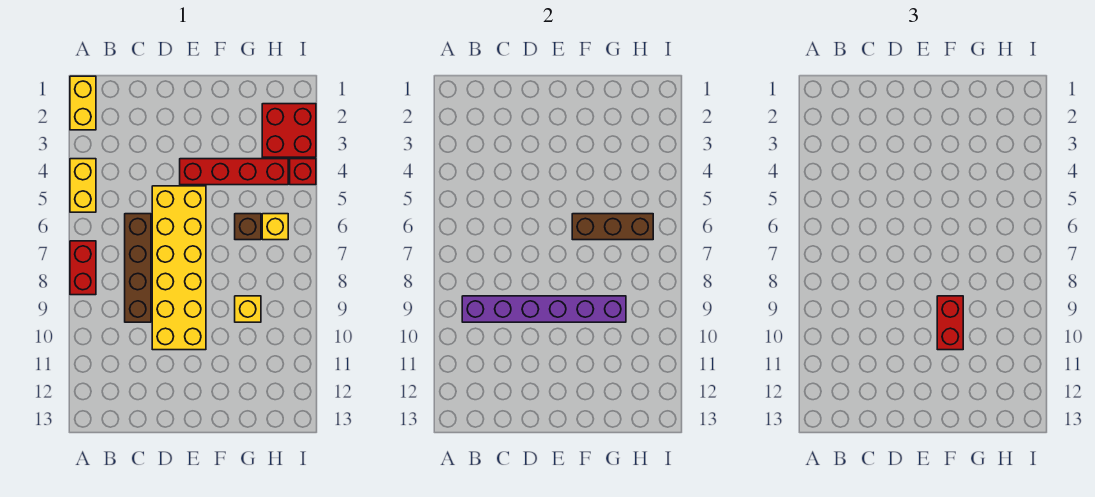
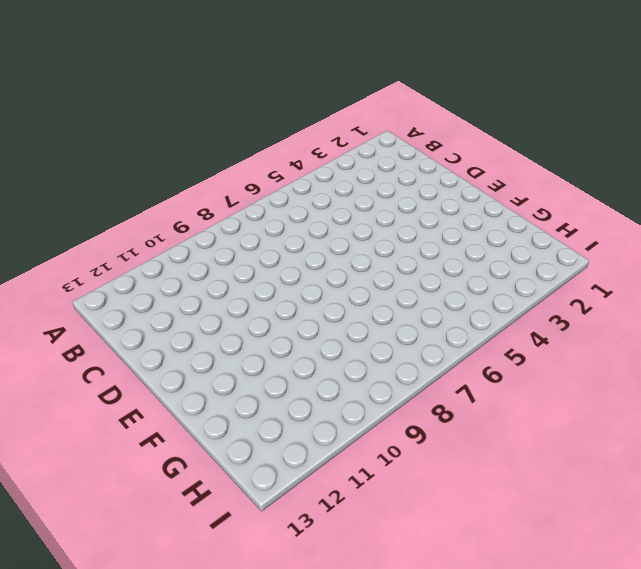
none -> yellow brick A1:A2 level 1
none -> yellow brick A4:A5 level 1
none -> red brick A7:A8 level 1

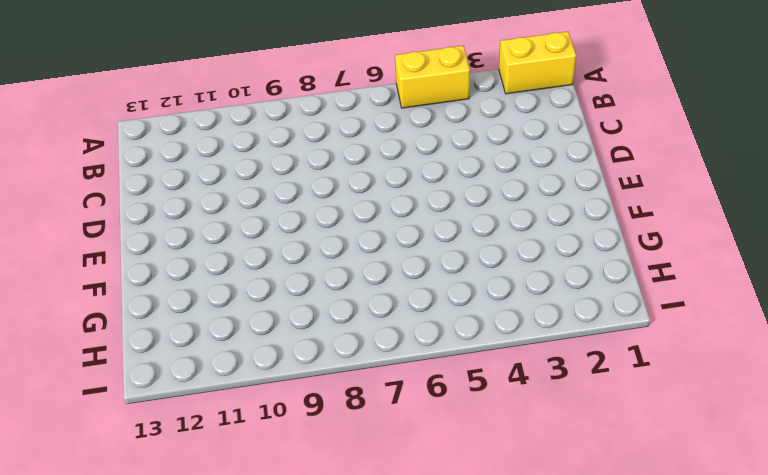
none -> red brick A7:A8 level 1
none -> brown brick C6:C9 level 1
none -> yellow brick D5:E10 level 1

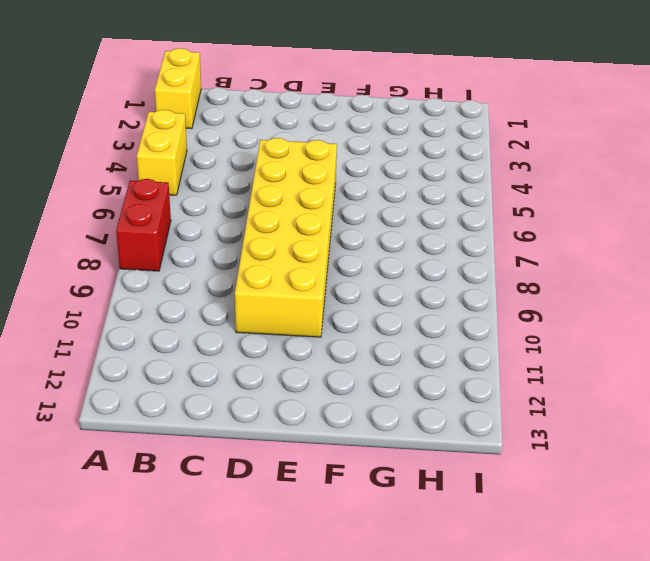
none -> brown brick C6:C9 level 1
none -> red brick E4:H4 level 1
none -> brown brick G6 level 1

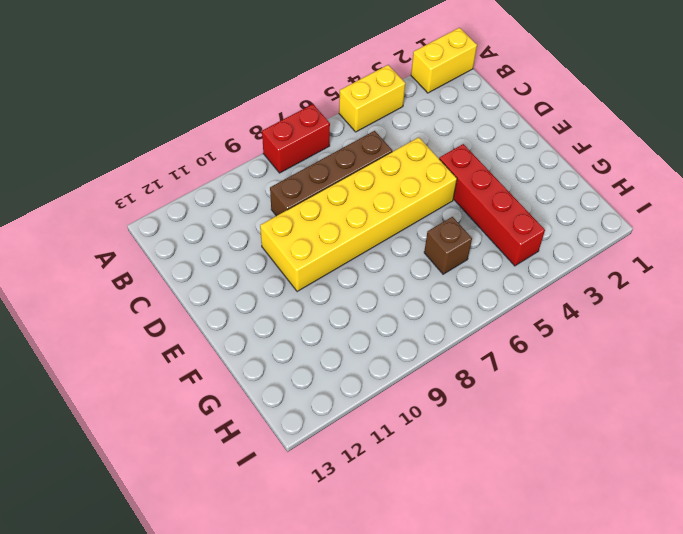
none -> yellow brick G9 level 1
none -> red brick H2:I3 level 1
none -> yellow brick H6 level 1

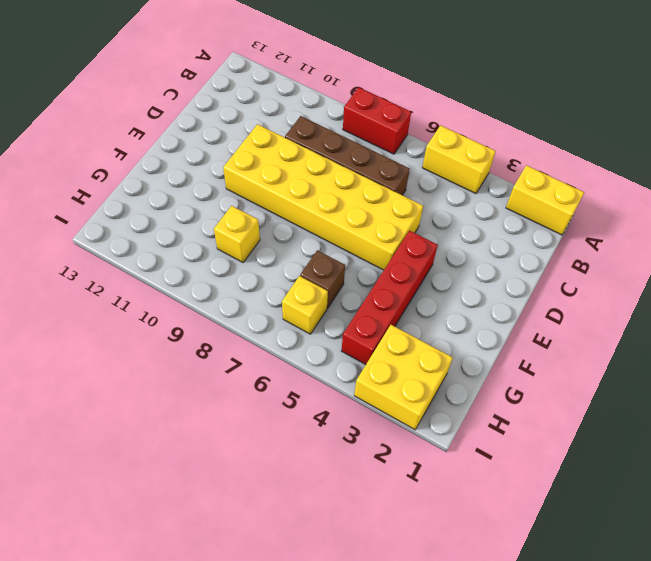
yellow brick H2:I3 level 1 -> red brick H2:I3 level 1
none -> red brick I4 level 1
none -> purple brick B9:G9 level 2
none -> brown brick F6:H6 level 2

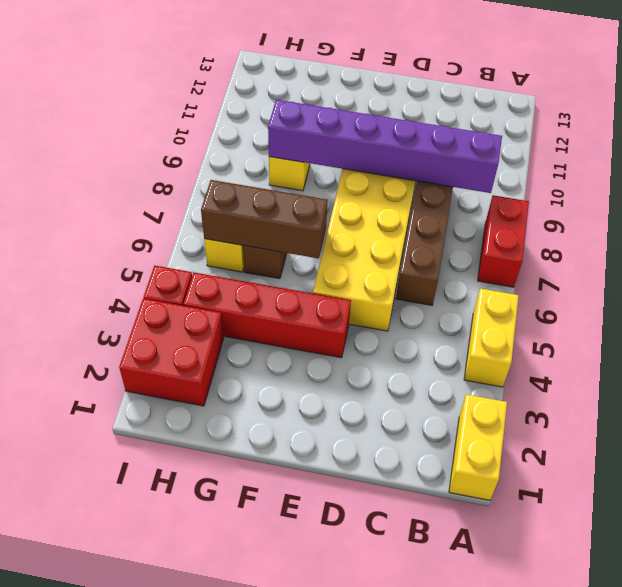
none -> red brick F9:F10 level 3

